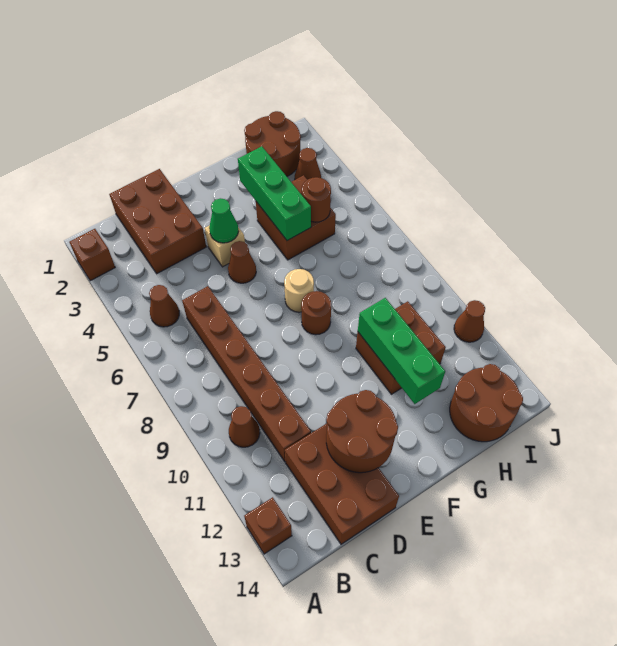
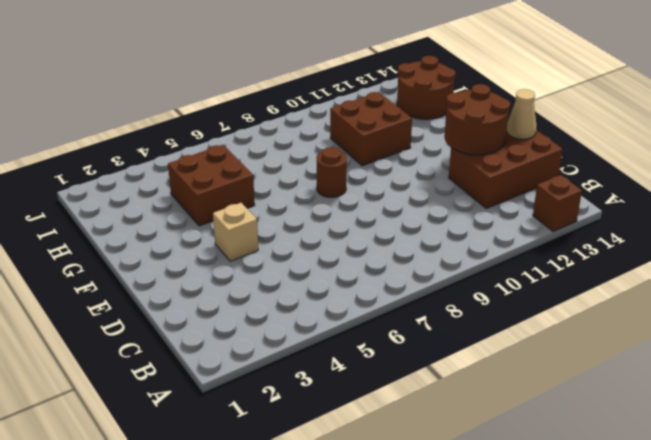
tan cone D14 level 2 -> none
none -> brown brick A2 level 1
none -> brown cone B5 level 1
none -> brown cone B10 level 1

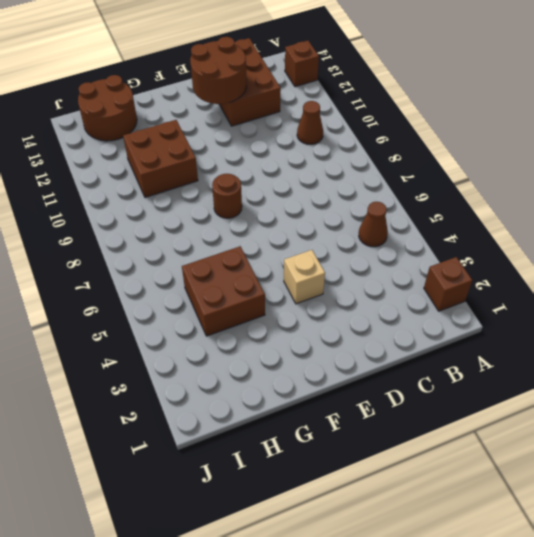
none -> brown brick C1:D3 level 1
none -> brown brick C6:C11 level 1
none -> brown cone E5 level 1

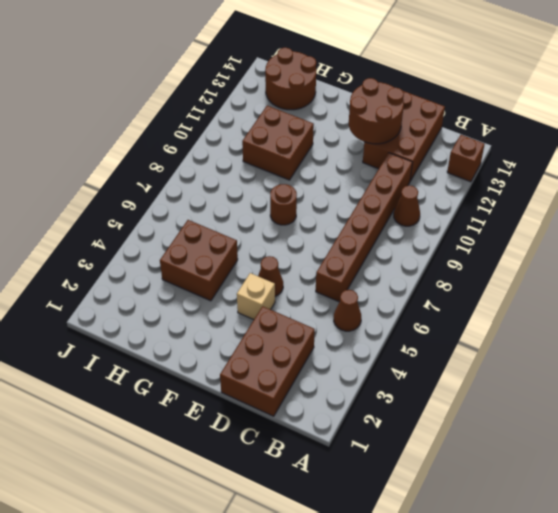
none -> brown brick A2 level 1
none -> tan round brick F7 level 1
none -> brown round brick H1:I2 level 1

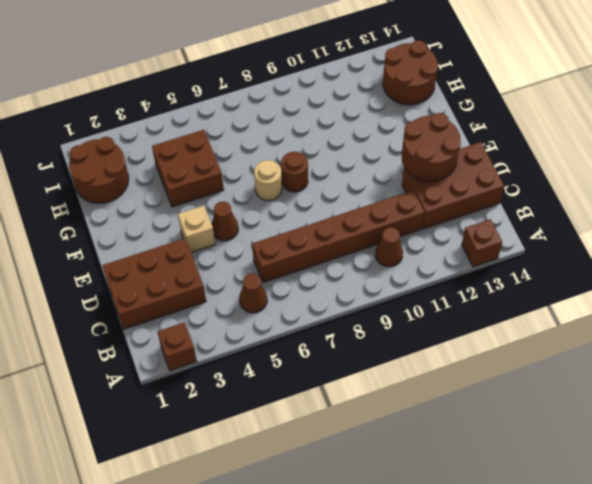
none -> brown brick G10:H11 level 1
none -> brown cone I3 level 1
none -> brown cone J11 level 1

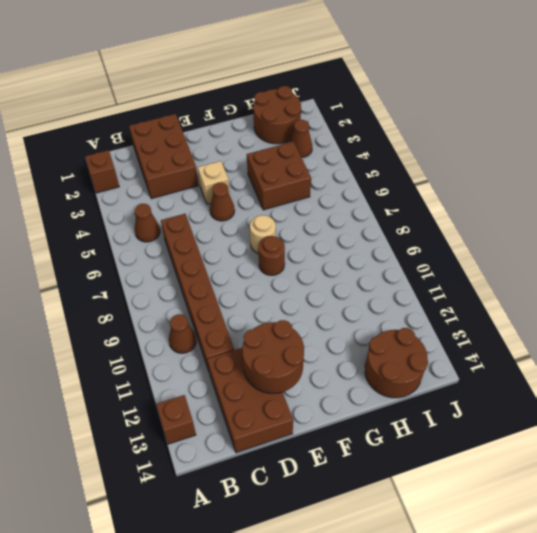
none -> brown brick G10:H11 level 1
none -> brown cone J11 level 1
none -> green cone E4 level 2

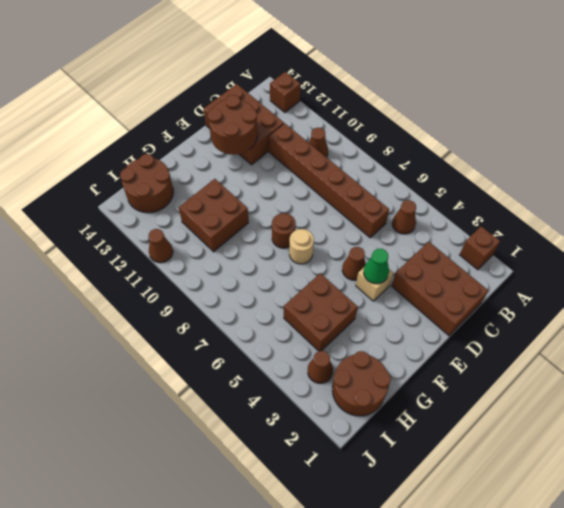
none -> green brick G3:G5 level 2
none -> green brick G10:G12 level 2
none -> brown round brick H5 level 2

